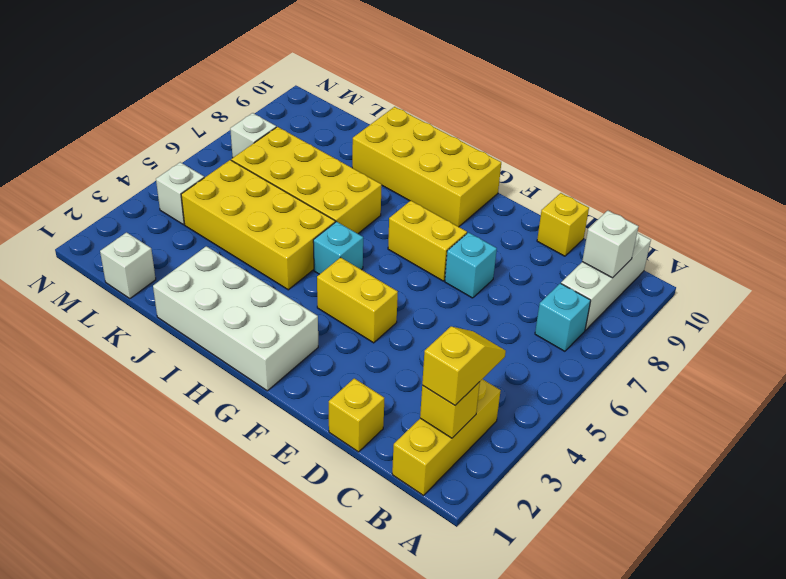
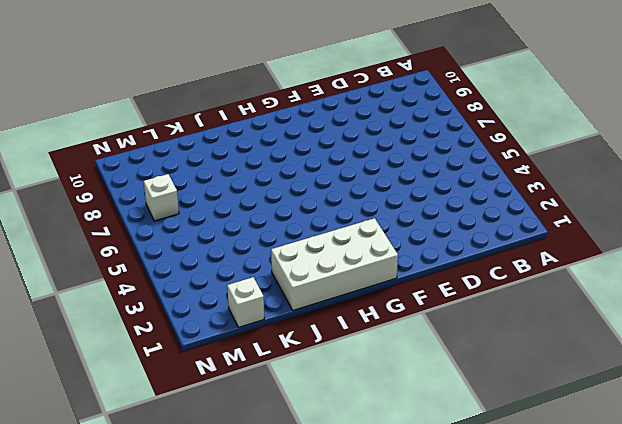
none -> yellow brick B1:B3 level 1
none -> cyan brick B7 level 1
none -> white brick B8:B10 level 1

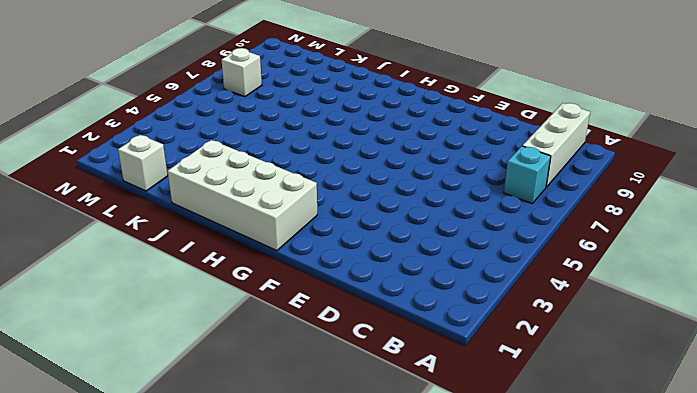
none -> yellow brick B1:B3 level 1
none -> yellow brick D1 level 1
none -> yellow brick D10 level 1

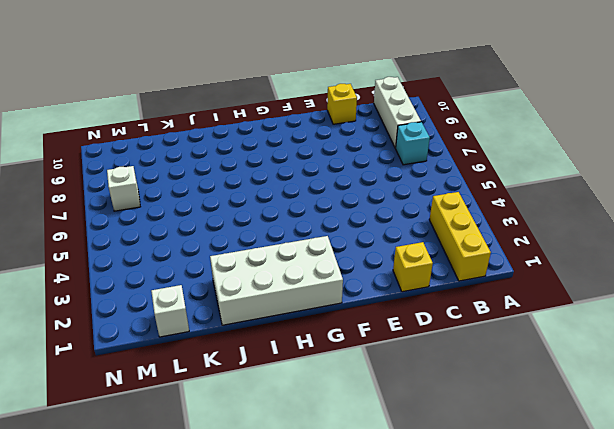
none -> cyan brick E7 level 1
none -> yellow brick F4:G4 level 1
none -> yellow brick F7:G7 level 1

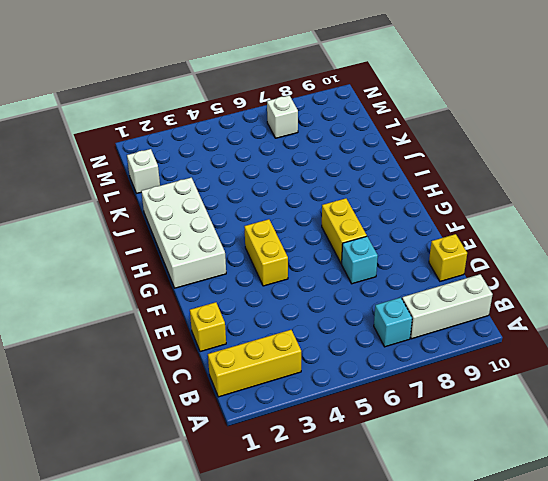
none -> yellow brick G9:J10 level 1
none -> cyan brick H5 level 1
none -> yellow brick I4:L5 level 1

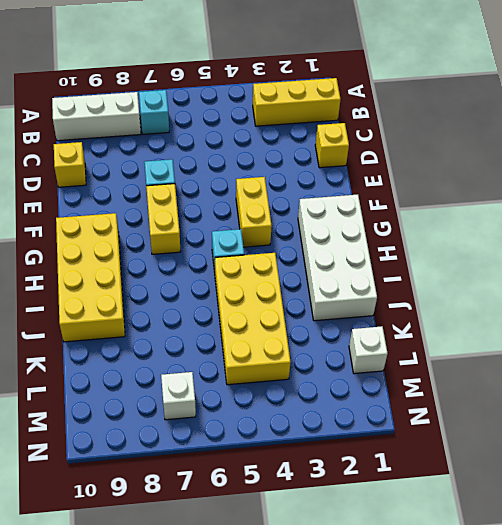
none -> yellow brick I6:L7 level 1
none -> white brick M4 level 1
none -> yellow brick B2 level 2

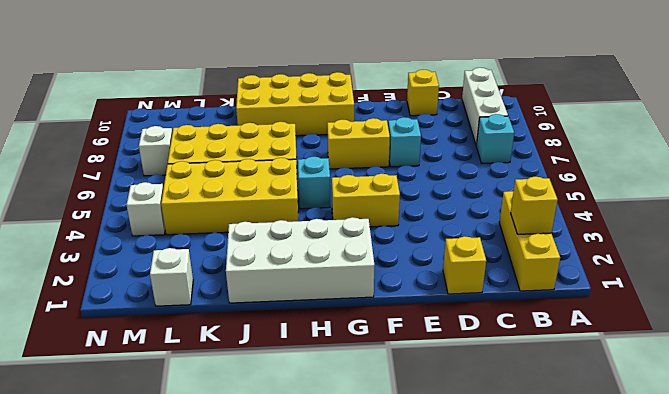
none -> white brick B9 level 2
none -> yellow slope B2:B3 level 3 top 2

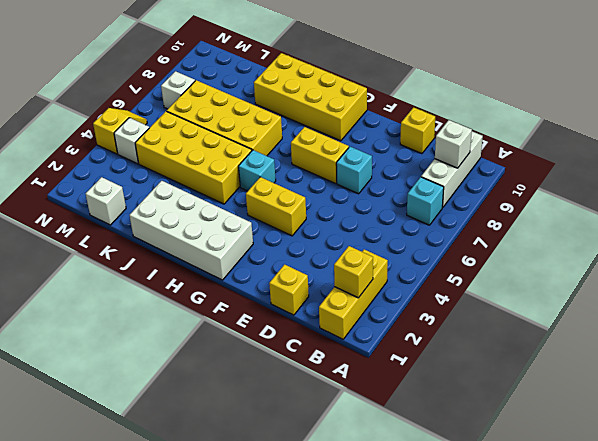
yellow slope N4:N5 level 1 top 4 -> yellow slope B2:B3 level 3 top 2

